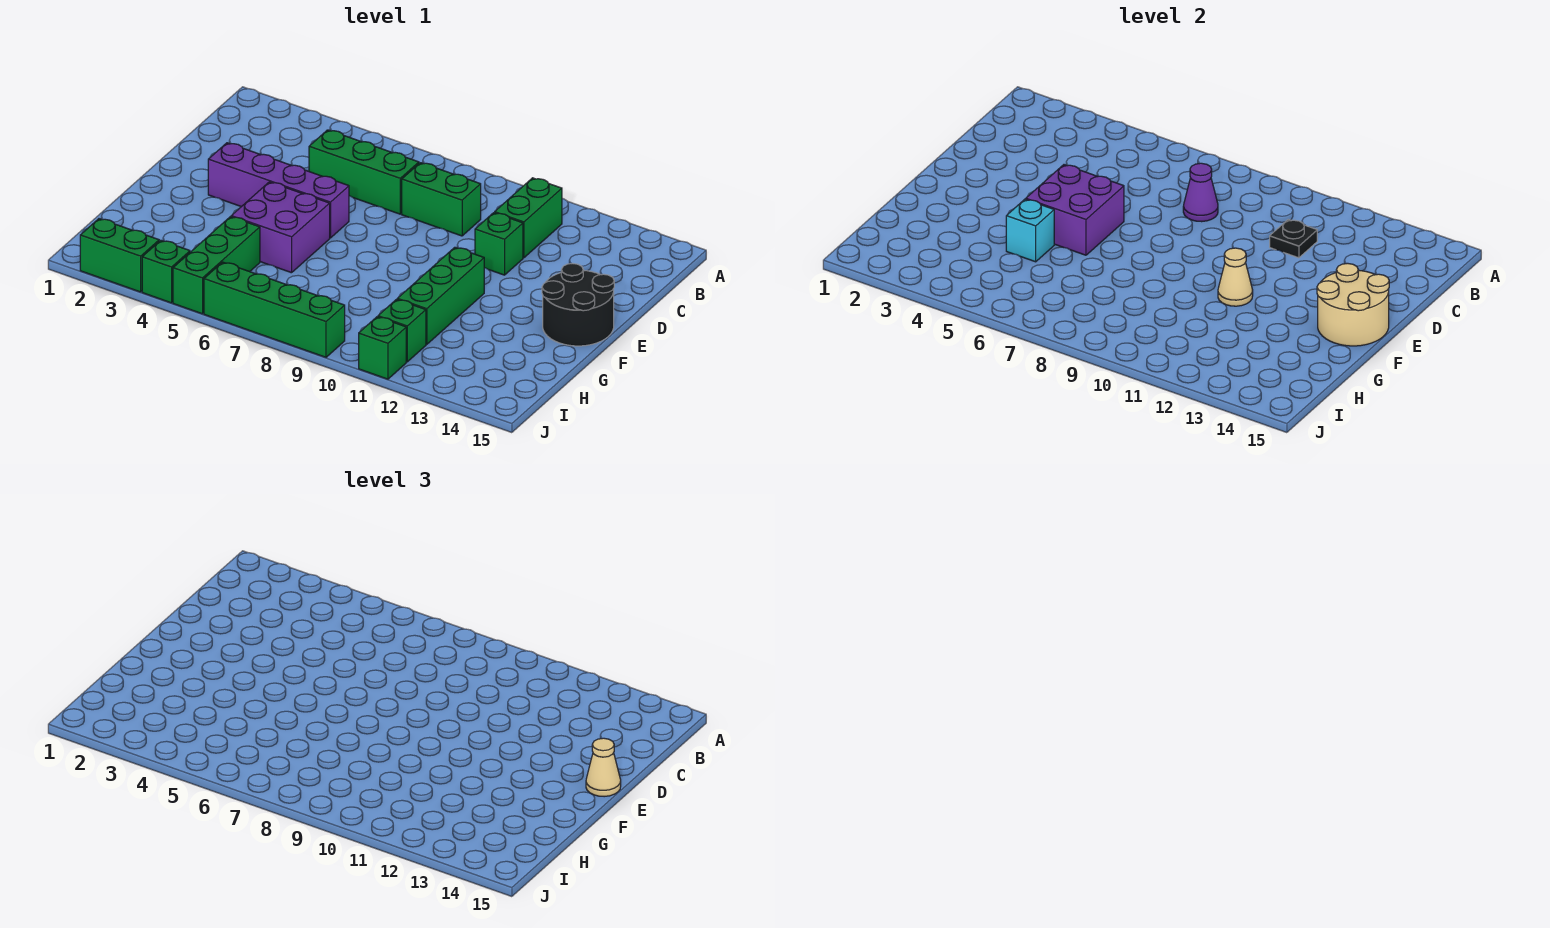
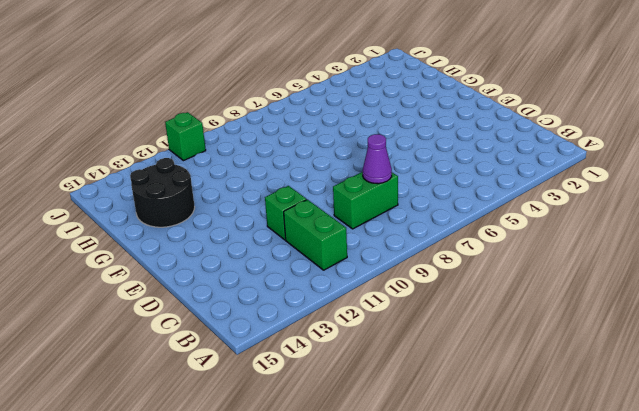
black round brick G13:H14 level 1 -> black round brick E14:F15 level 1
none -> green brick C5:C7 level 1
none -> purple brick E3:E6 level 1
none -> purple brick F5:G6 level 1

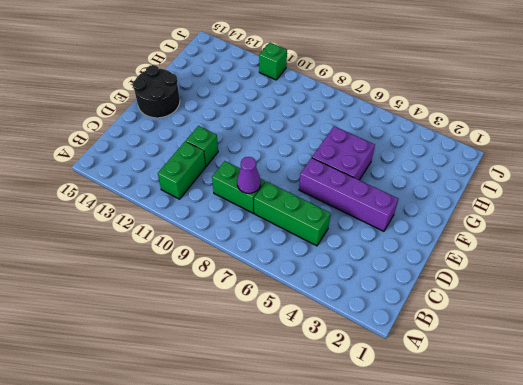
none -> green brick F11:H11 level 1
none -> green brick H5:J5 level 1
none -> green brick I11 level 1

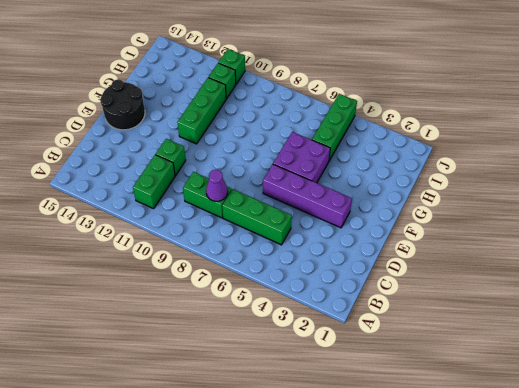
none -> green brick J2:J3 level 1
none -> green brick J4 level 1
none -> green brick J6:J9 level 1

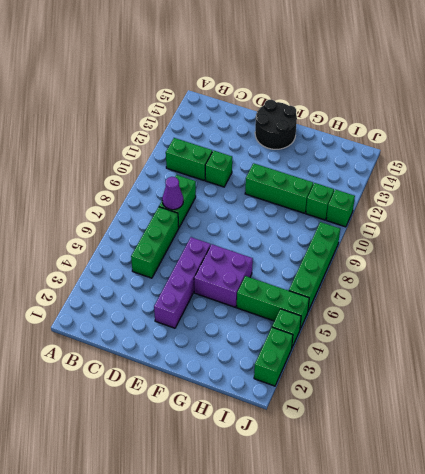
none -> black plate C11 level 2
none -> purple brick E5:F6 level 2
none -> tan round brick E14:F15 level 2

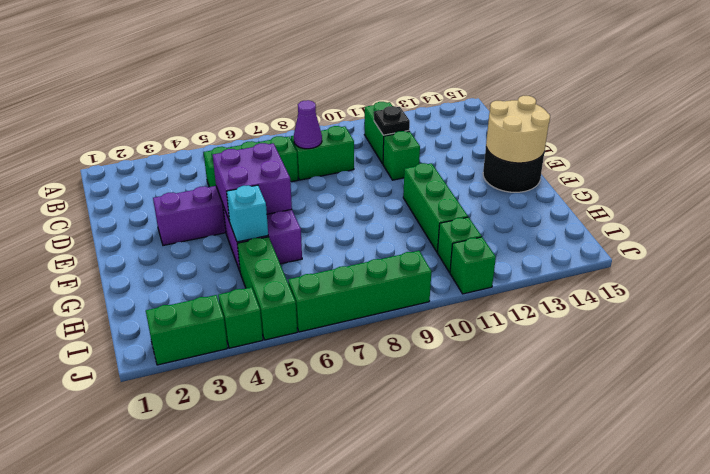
none -> tan cone F11 level 2
none -> tan cone E15 level 3

